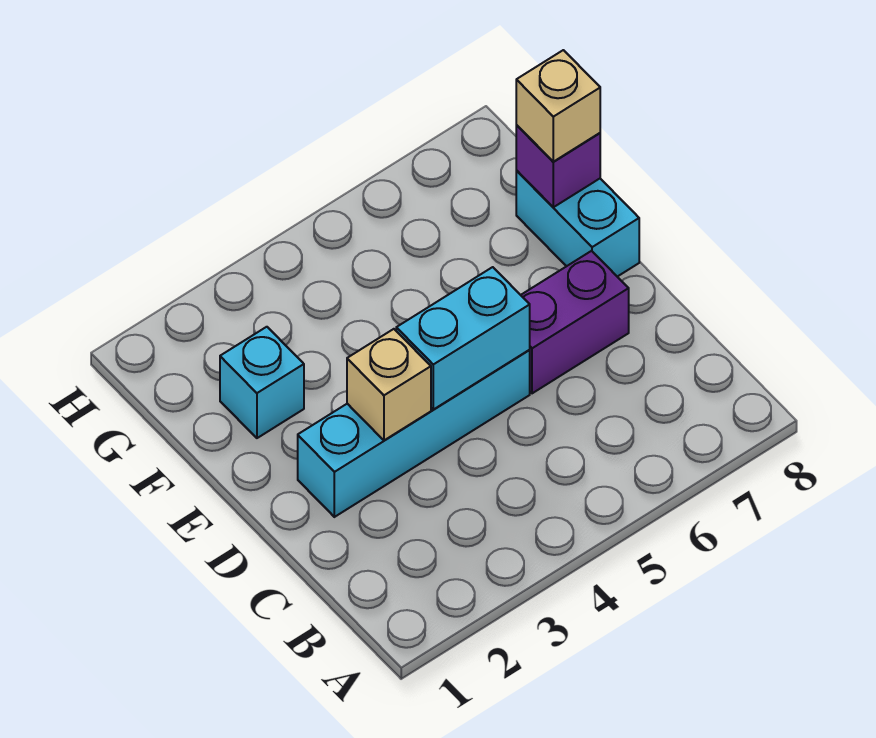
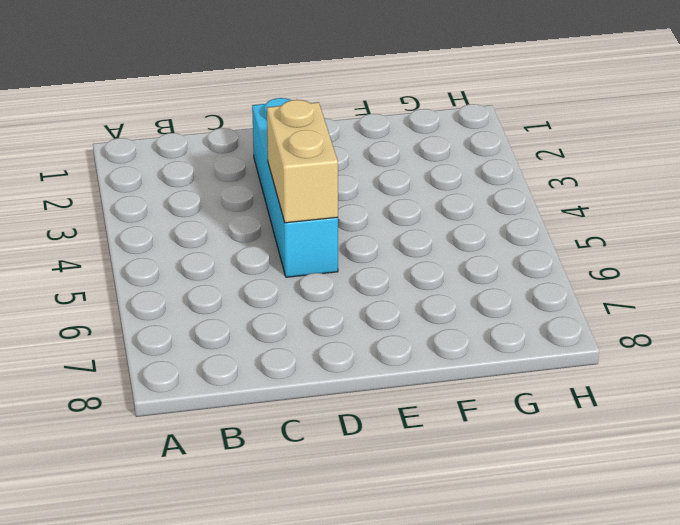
tan brick D4:D5 level 2 -> cyan brick D4:D5 level 2
none -> purple brick D6:D7 level 1
none -> cyan brick E8:F8 level 1

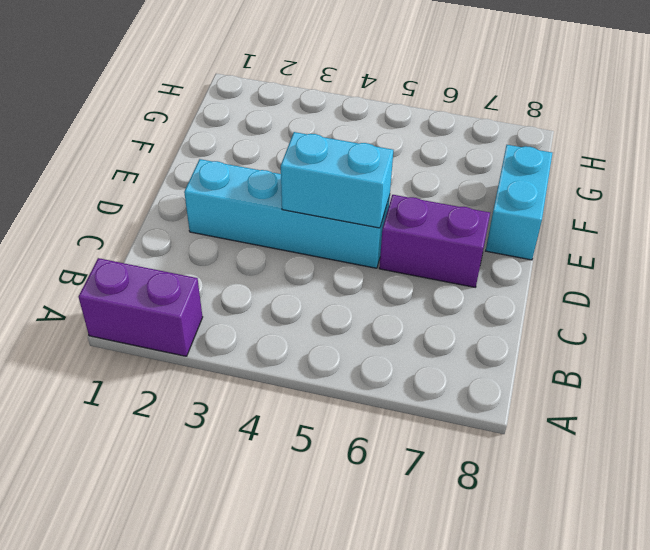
purple brick A1:A2 level 1 -> none
none -> cyan brick F2 level 1
none -> tan brick D3 level 2

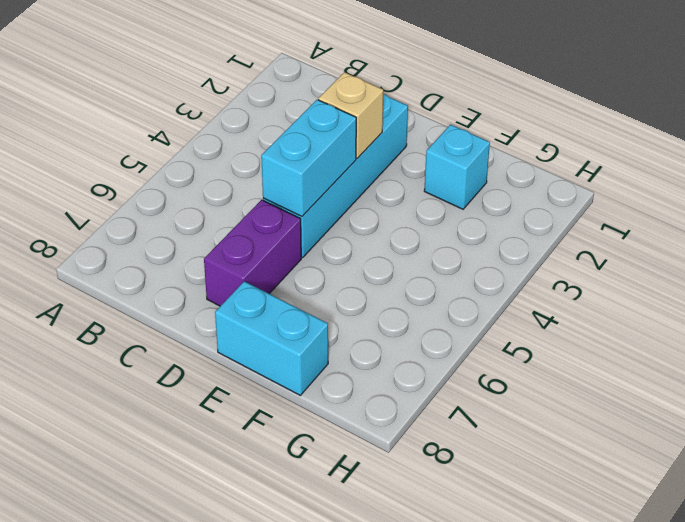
none -> purple brick F8 level 2
none -> tan brick F8 level 3

